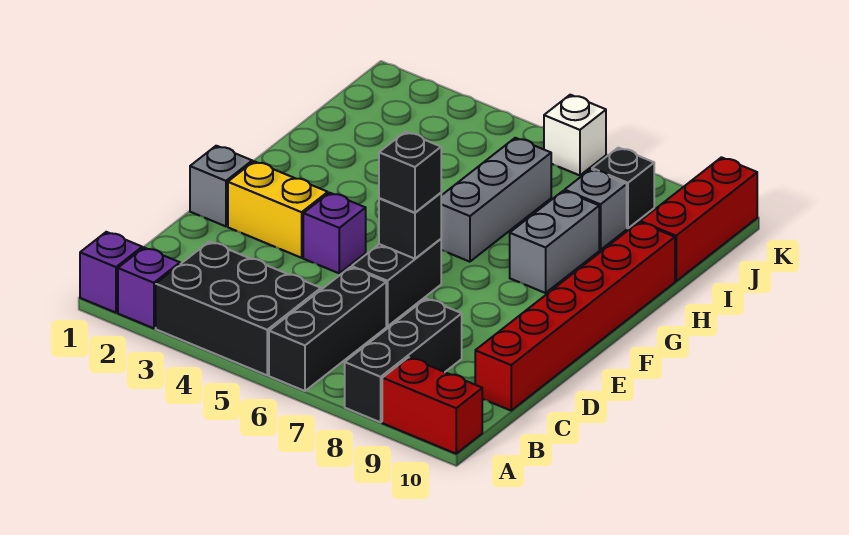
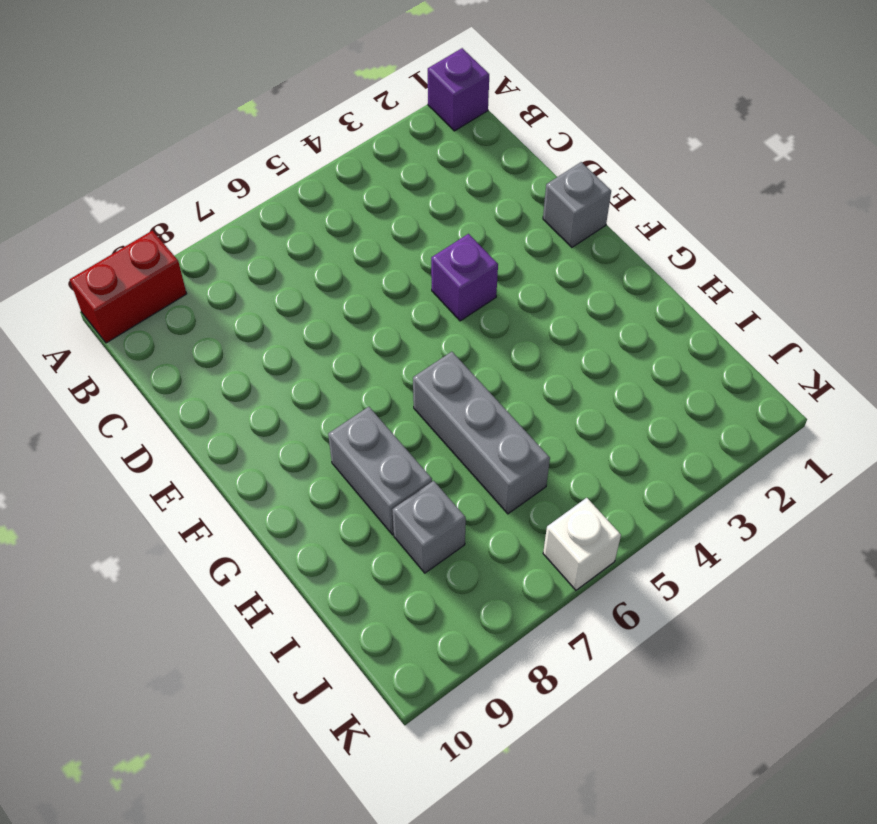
none -> purple brick A2 level 1
none -> black brick A3:B5 level 1
none -> black brick A6:C6 level 1

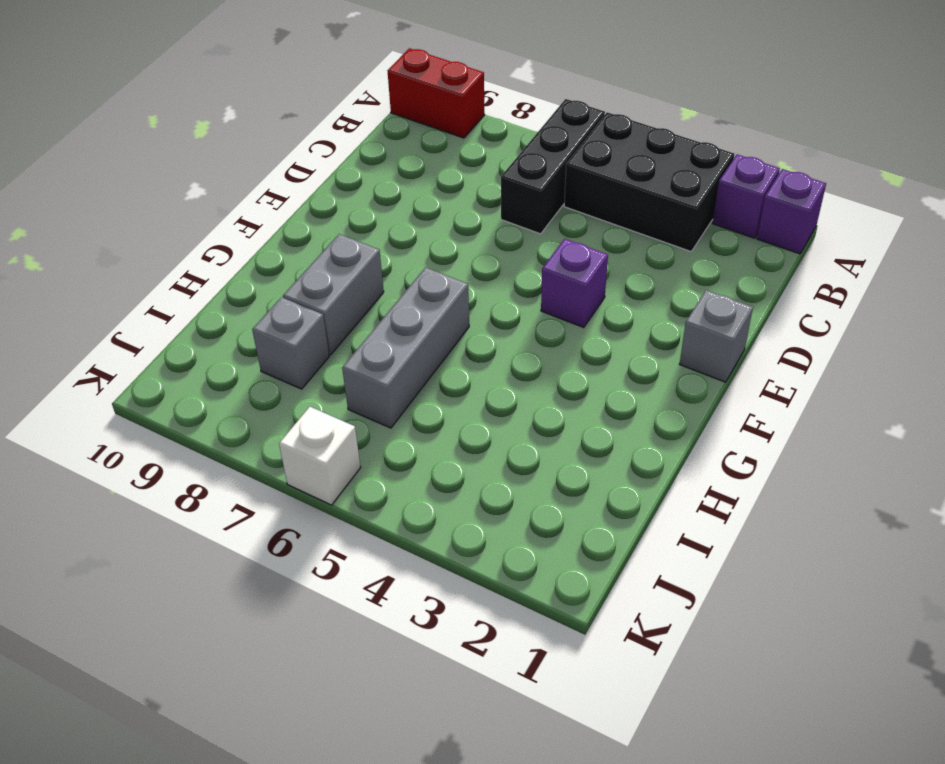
none -> black brick A8:C8 level 1
none -> red brick C10:H10 level 1
none -> black brick D6:E6 level 1

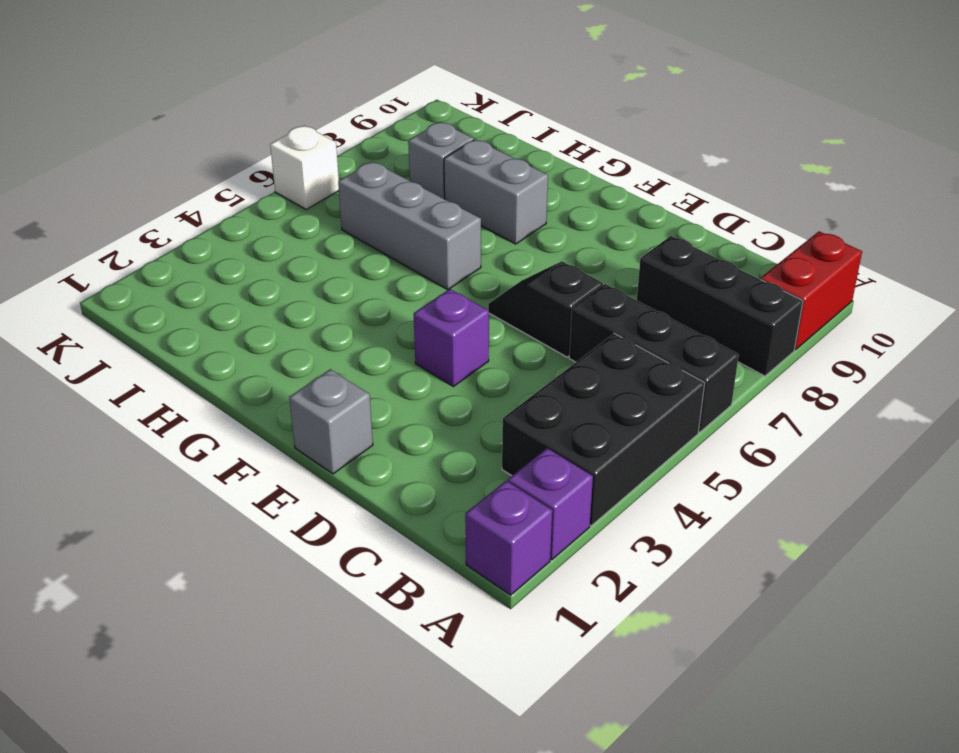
black slope D6:E6 level 1 top D -> black brick D6:E6 level 1
none -> red brick C10:H10 level 1
none -> yellow brick E2:E3 level 1
none -> red brick I10:K10 level 1

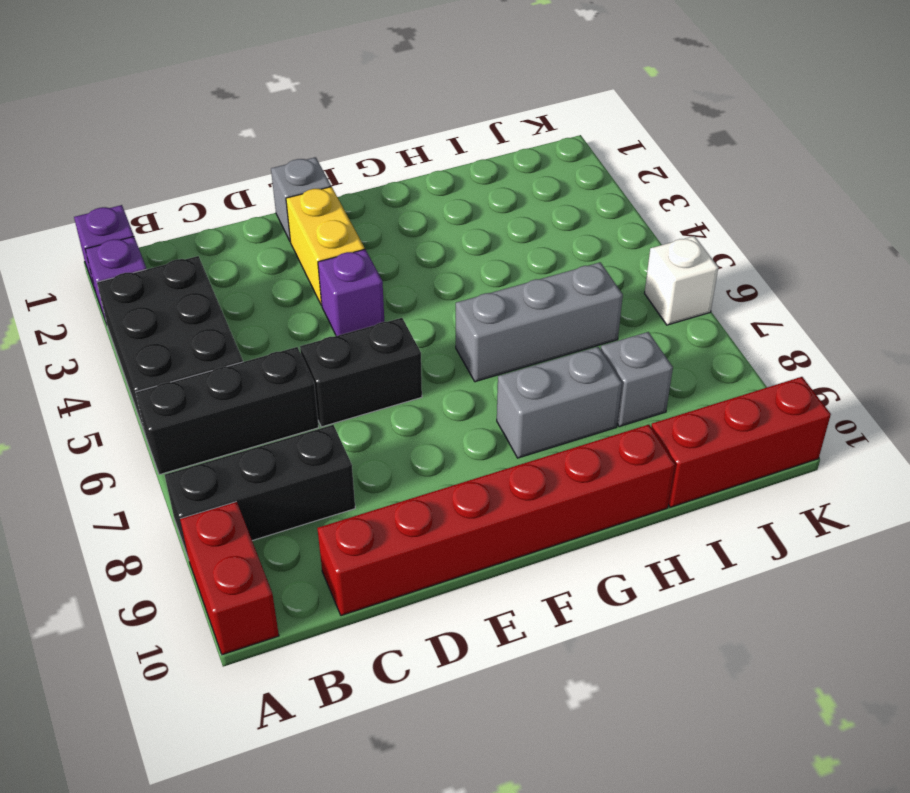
none -> black brick J8 level 1
none -> black brick E6 level 2
none -> black brick E6 level 3

